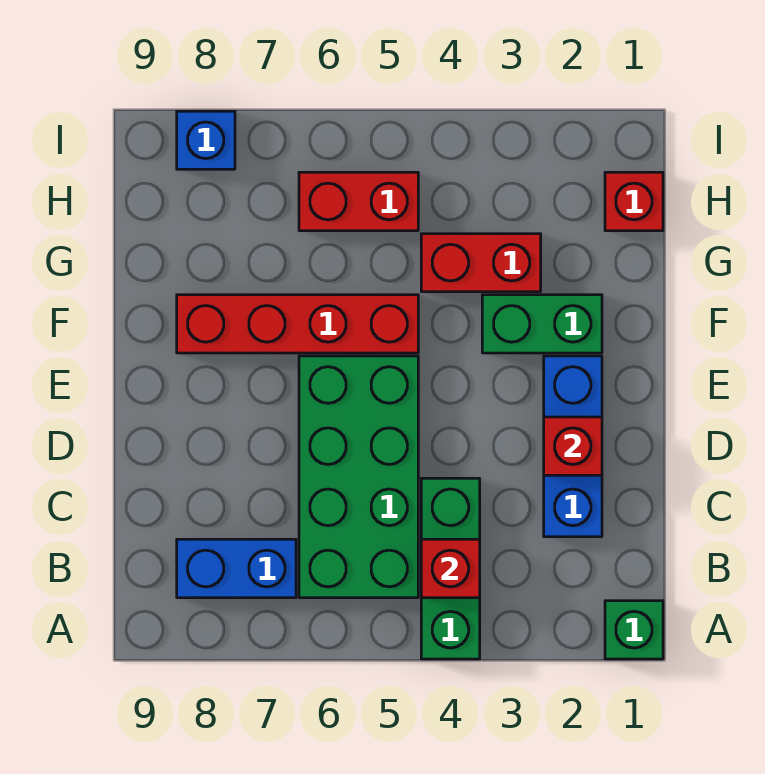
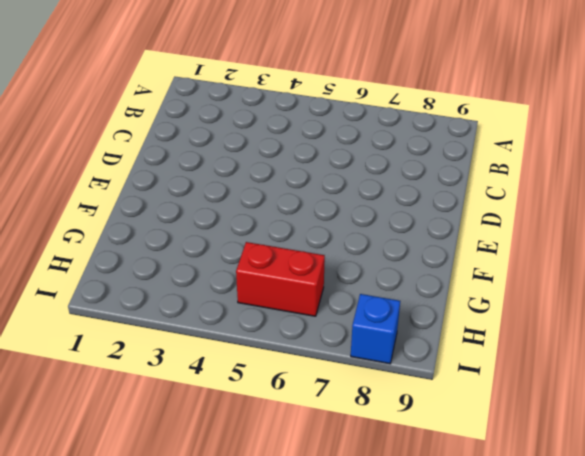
none -> green brick A1 level 1
none -> green brick A4:C4 level 1
none -> green brick B5:E6 level 1

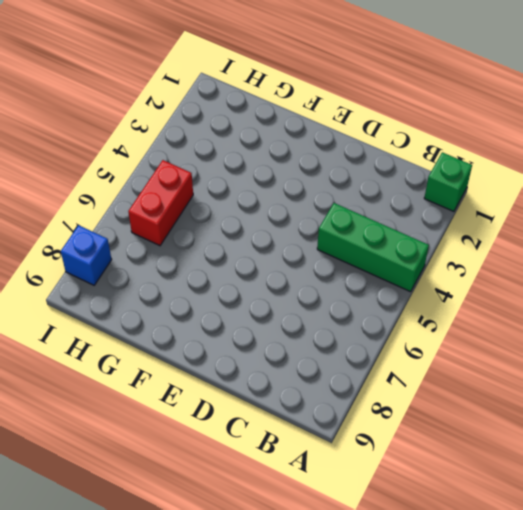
none -> green brick B5:E6 level 1
none -> blue brick B7:B8 level 1
none -> blue brick C2:E2 level 1

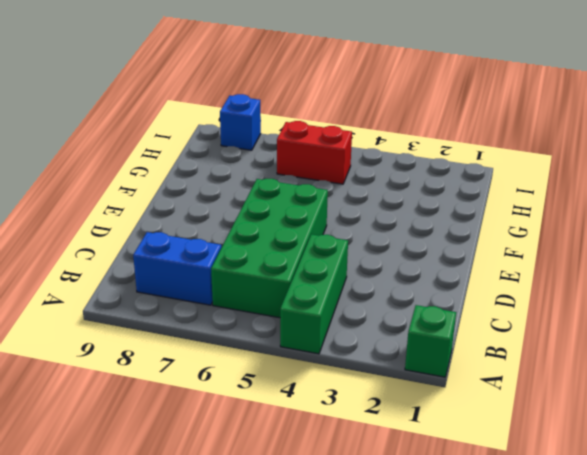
none -> blue brick C2:E2 level 1
none -> green brick F2:F3 level 1
none -> red brick F5:F8 level 1

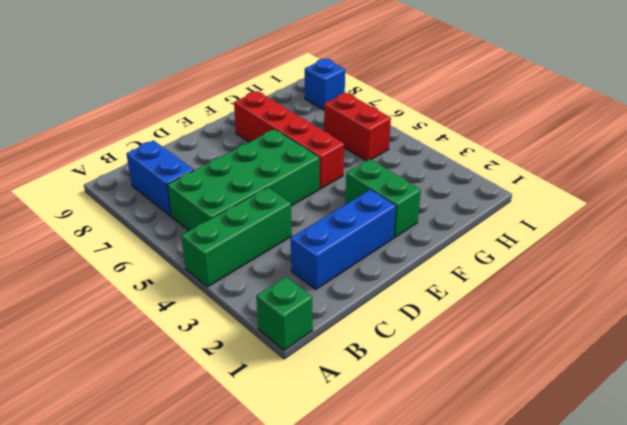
none -> red brick G3:G4 level 1
none -> red brick H1 level 1
none -> red brick B4 level 2

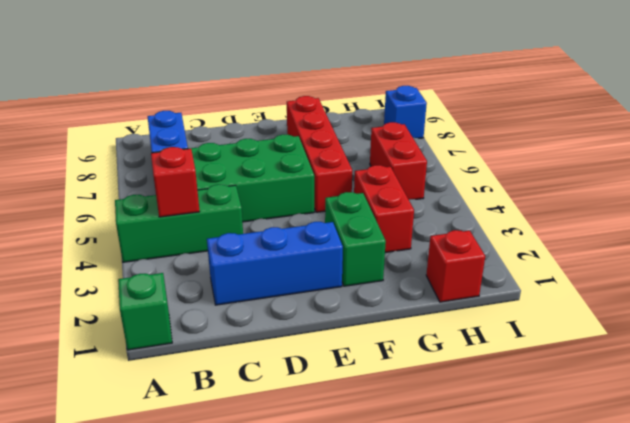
none -> red brick D2 level 2

